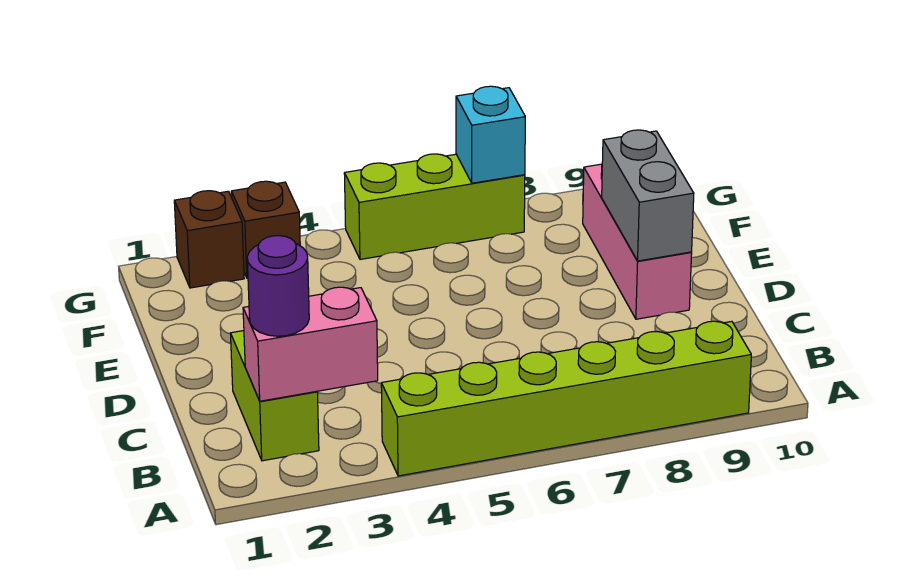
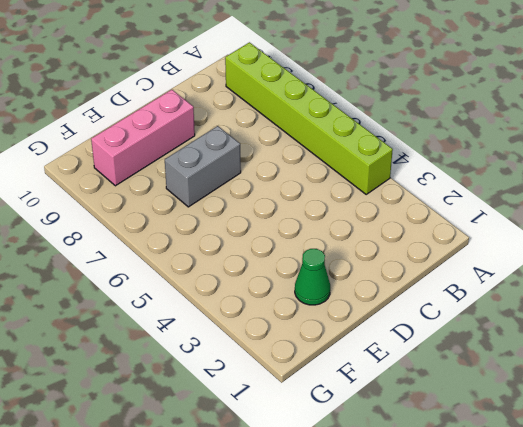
grey brick D7:E7 level 1 -> grey brick D9:E9 level 2
green cone E2 level 1 -> none
none -> lime brick B2:C2 level 1
none -> brown brick G2 level 1

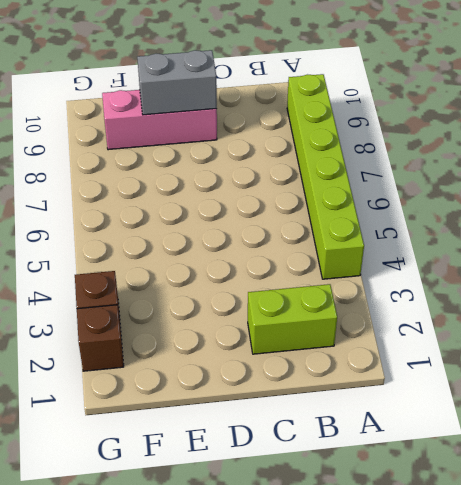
none -> lime brick G5:G7 level 1
none -> pink brick B2:B3 level 2

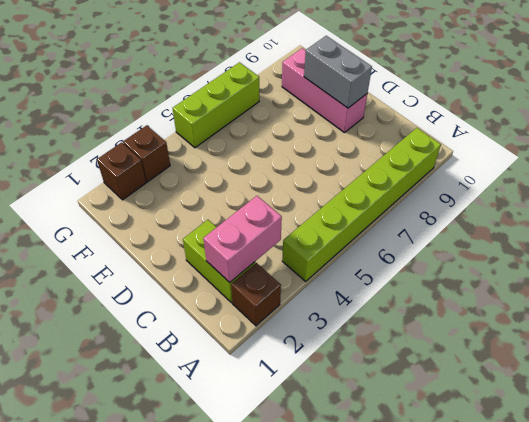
brown brick A2 level 1 -> none
none -> cyan brick G7 level 2
none -> purple round brick B2 level 3

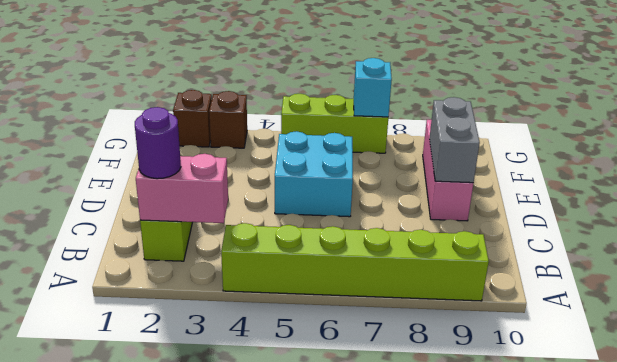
cyan brick D5:E6 level 1 -> none

